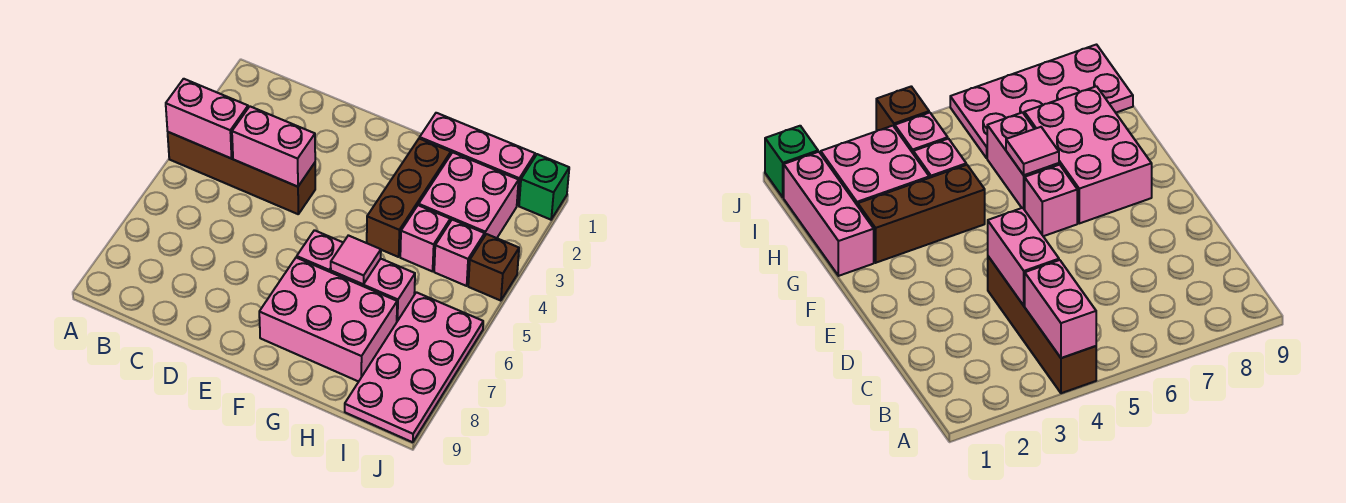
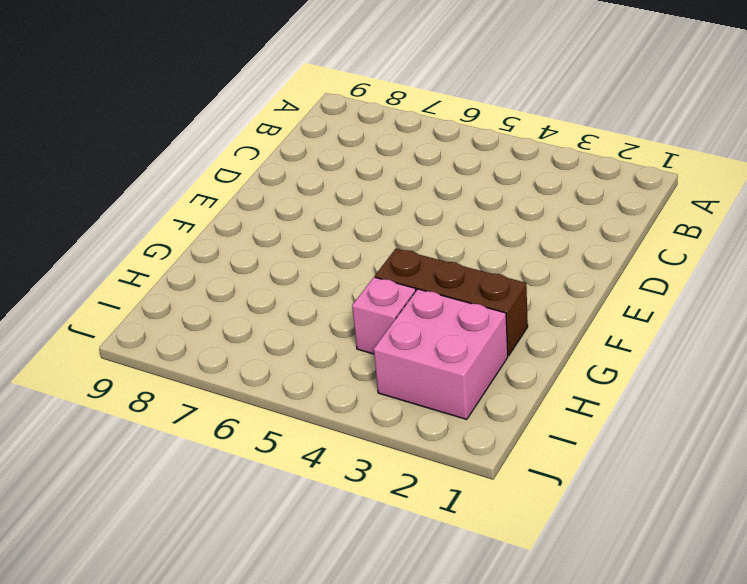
none -> brown brick A4:D4 level 1
none -> pink brick F6 level 1
none -> pink brick F7:H8 level 1

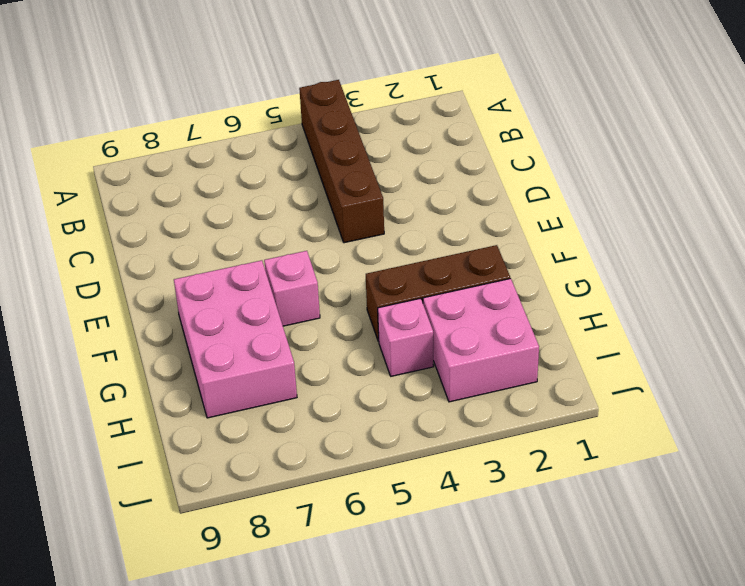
none -> pink brick G1:I1 level 1
none -> pink brick G6:H6 level 1
none -> pink brick I4 level 1

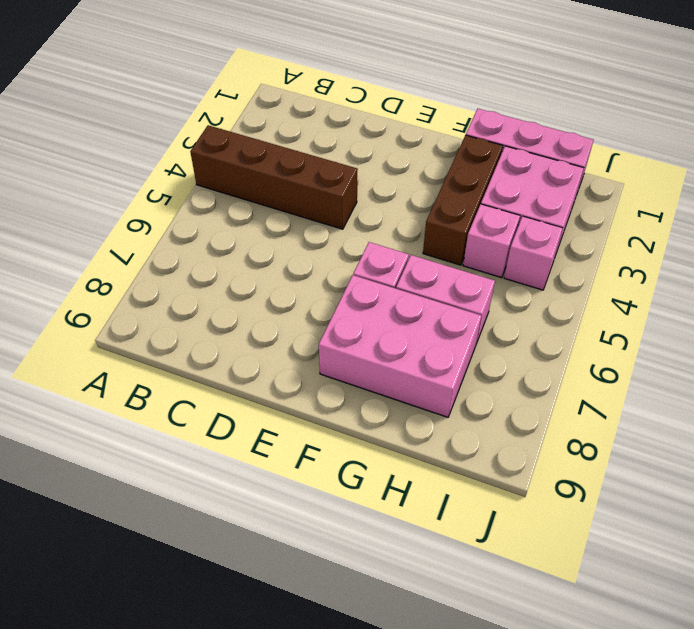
none -> pink plate I6:J9 level 1
none -> green brick J1 level 1
none -> brown brick J4 level 1

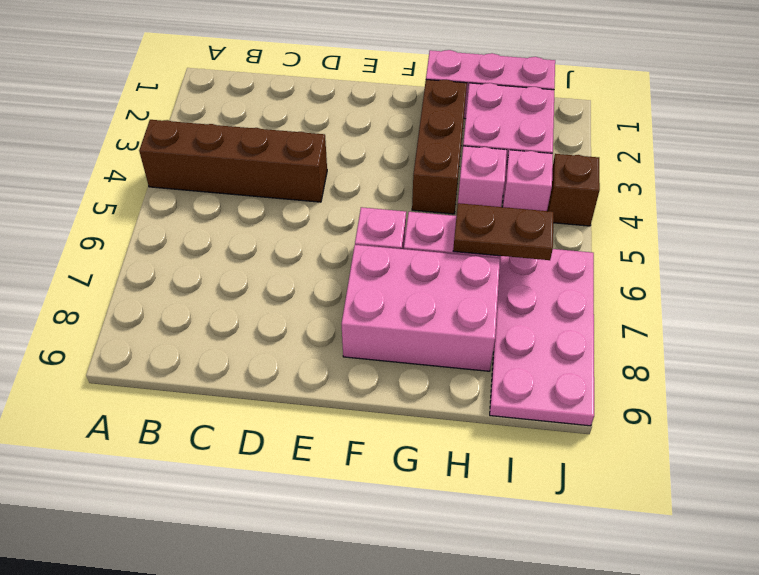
brown plate H6:I6 level 2 -> none
none -> green brick J1 level 1
none -> pink brick A4:B4 level 2
none -> pink brick C4:D4 level 2

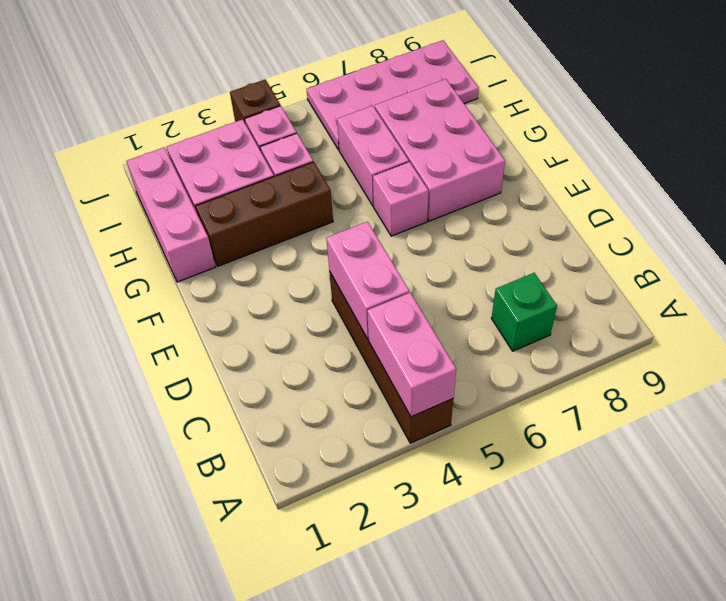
green brick B7 level 1 -> green brick J1 level 1
none -> pink tile G6 level 2

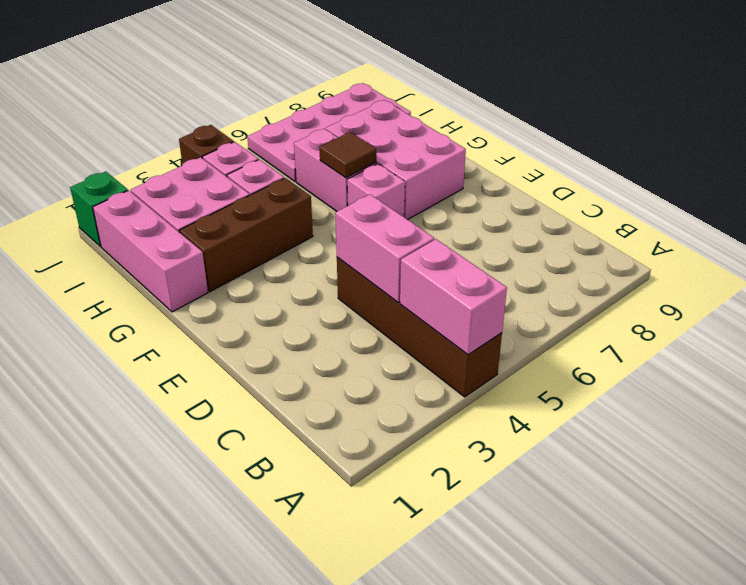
brown tile G6 level 2 -> pink tile G6 level 2

